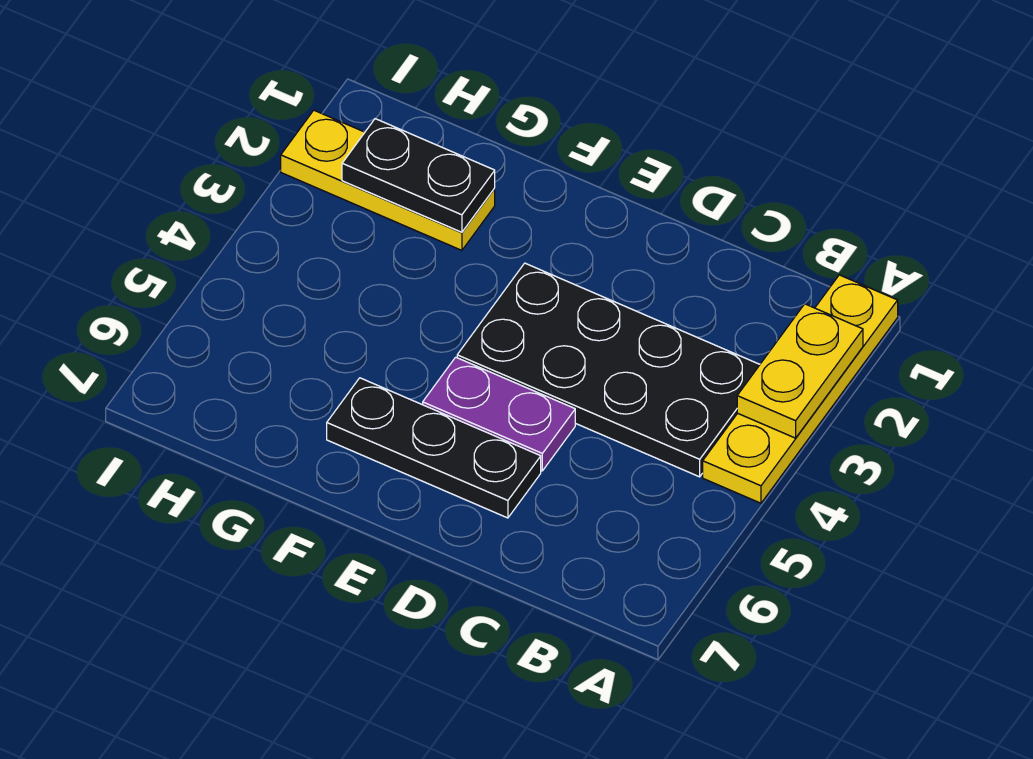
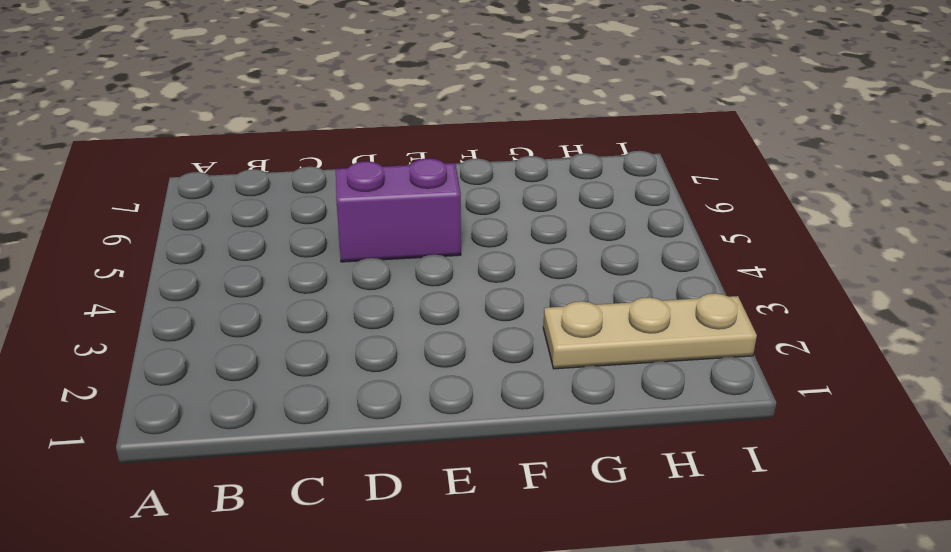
purple brick D5:E5 level 1 -> purple plate D5:E5 level 1
tan plate G2:I2 level 1 -> yellow plate G2:I2 level 1
none -> yellow plate A1:A4 level 1
none -> black plate B3:E4 level 1

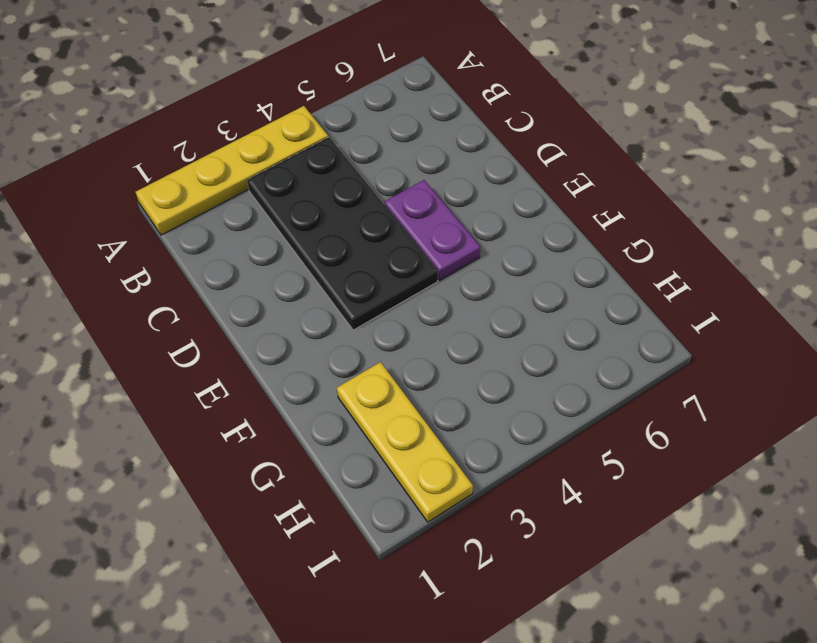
none -> black plate D6:F6 level 1
none -> yellow plate A2:A3 level 2

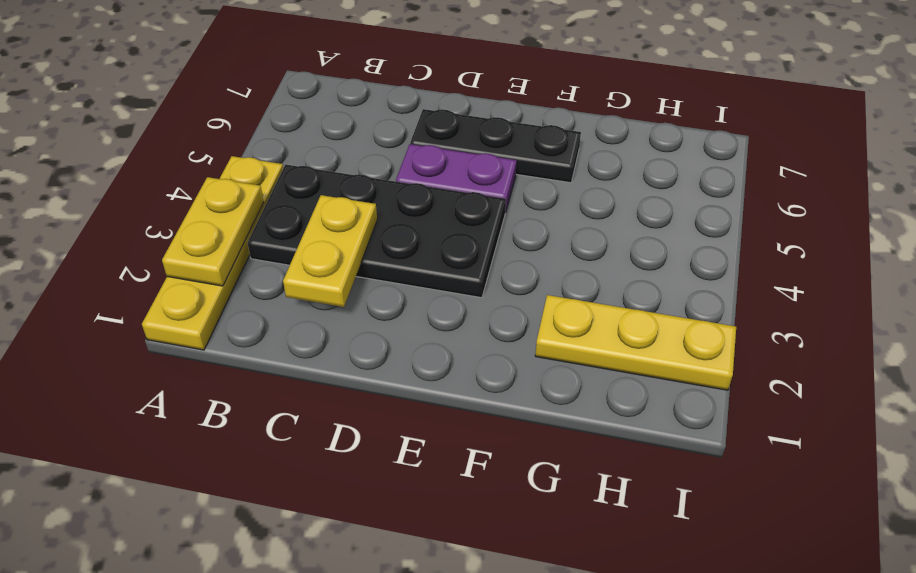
yellow plate C2:C3 level 2 -> none
none -> black plate G2:H2 level 2

